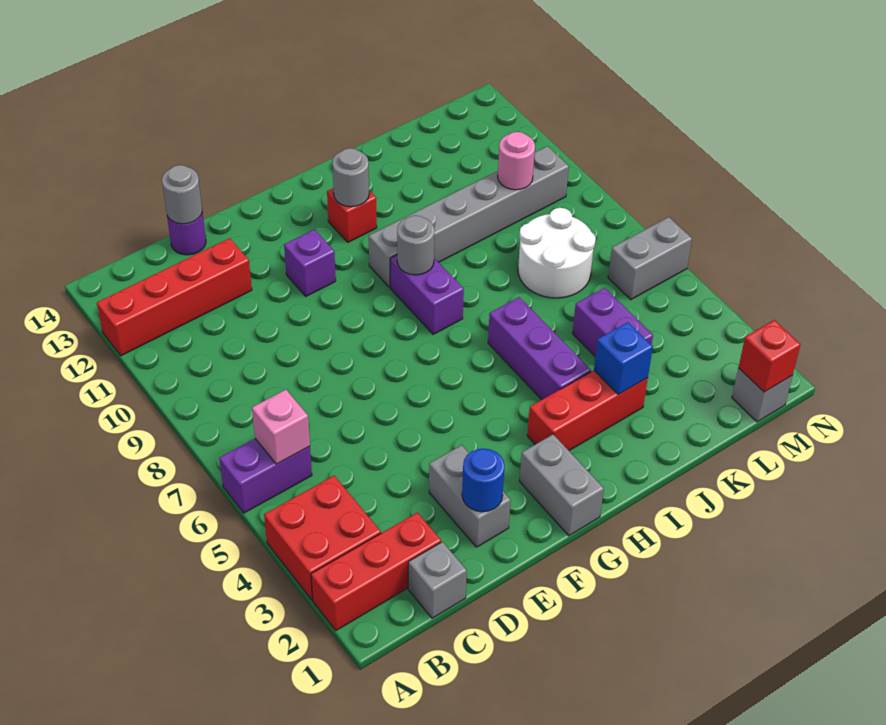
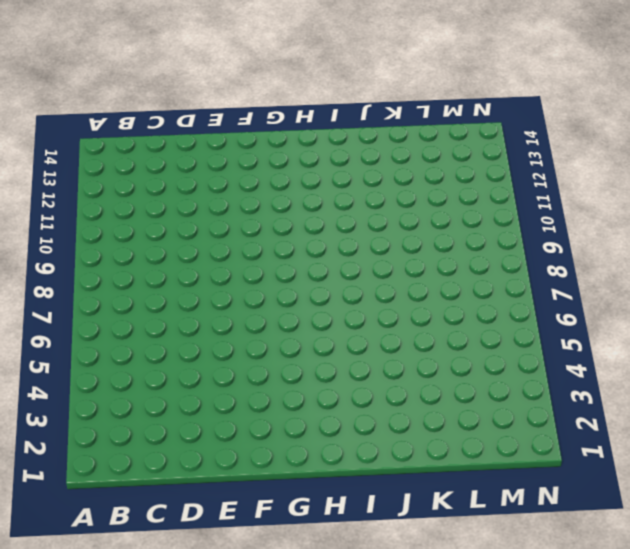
none -> red brick A2:C2 level 1
none -> red brick A3:B4 level 1
none -> purple brick A6:B6 level 1

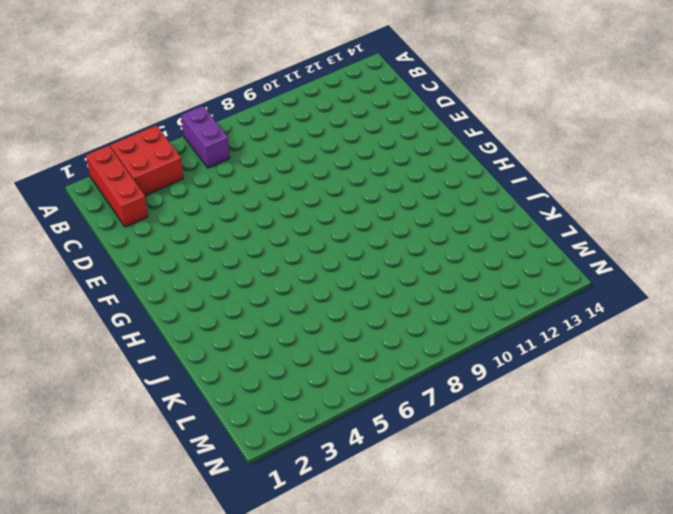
none -> red brick A12:D12 level 1
none -> grey brick C1 level 1
none -> purple round brick D14 level 1

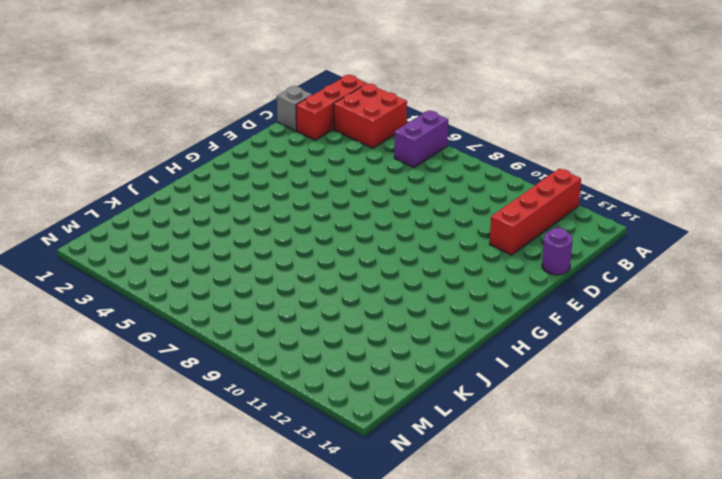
none -> grey brick E2:E3 level 1
none -> purple brick F11 level 1
none -> grey brick G1:G2 level 1

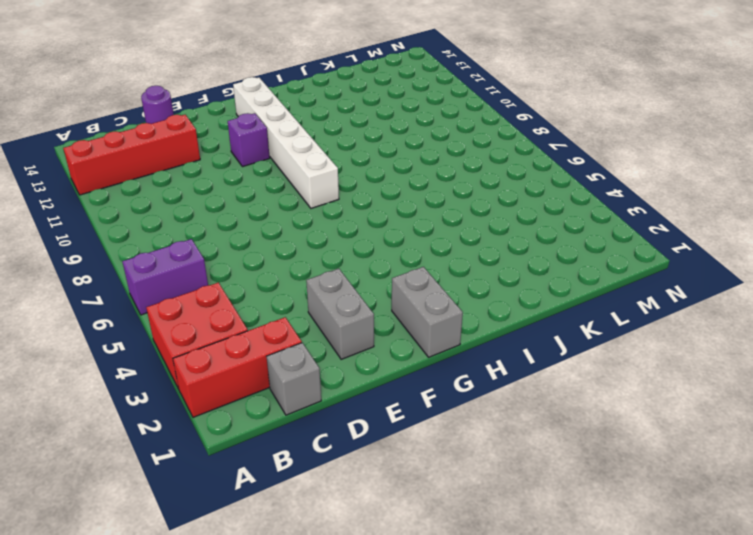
white brick G8:G13 level 1 -> none
none -> red brick H3:J3 level 1
none -> purple brick H8:H9 level 1
none -> grey brick H10:M10 level 1

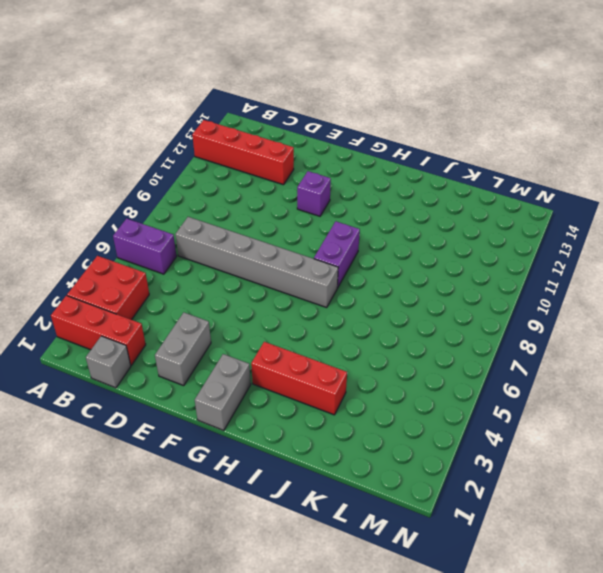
grey brick C7:H7 level 1 -> grey brick H10:M10 level 1
none -> purple round brick D14 level 1
none -> red brick H12 level 1
none -> purple brick I4:I6 level 1

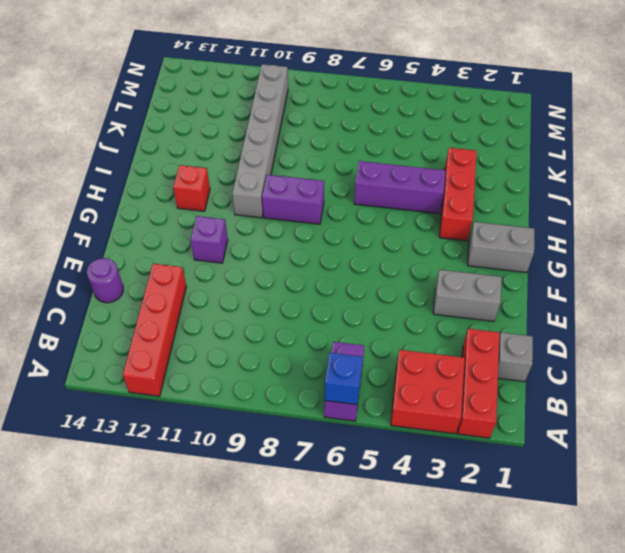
blue brick A6 level 2 -> blue brick J3 level 2
none -> purple brick K4:K5 level 1
none -> white round brick K7:L8 level 1
none -> grey brick M1 level 1

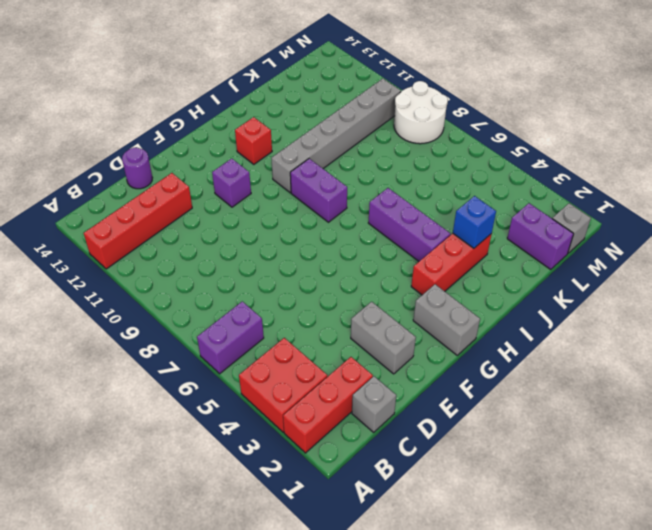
purple brick L1:L2 level 1 -> purple brick K4:K5 level 1
white round brick M8:N9 level 1 -> white round brick K7:L8 level 1
none -> grey brick M6:N6 level 1
none -> pink brick B6 level 2
none -> grey round brick D14 level 2

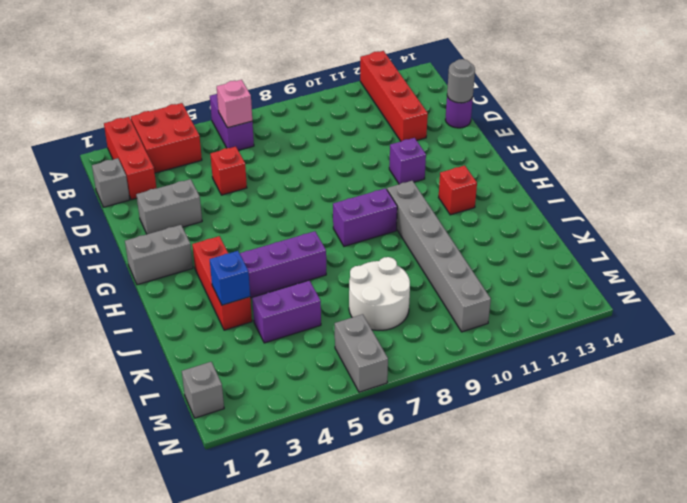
red brick D5 level 1 -> red brick M1 level 2
none -> blue round brick E2 level 2
none -> grey round brick H9 level 2
none -> grey round brick H12 level 2

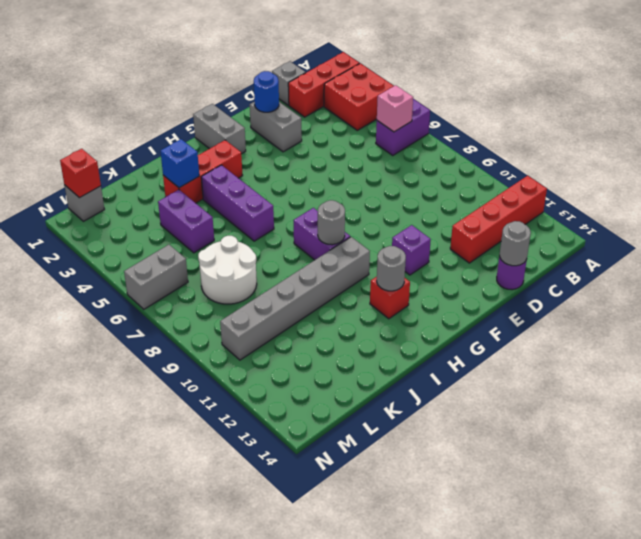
none -> pink round brick L10 level 2

